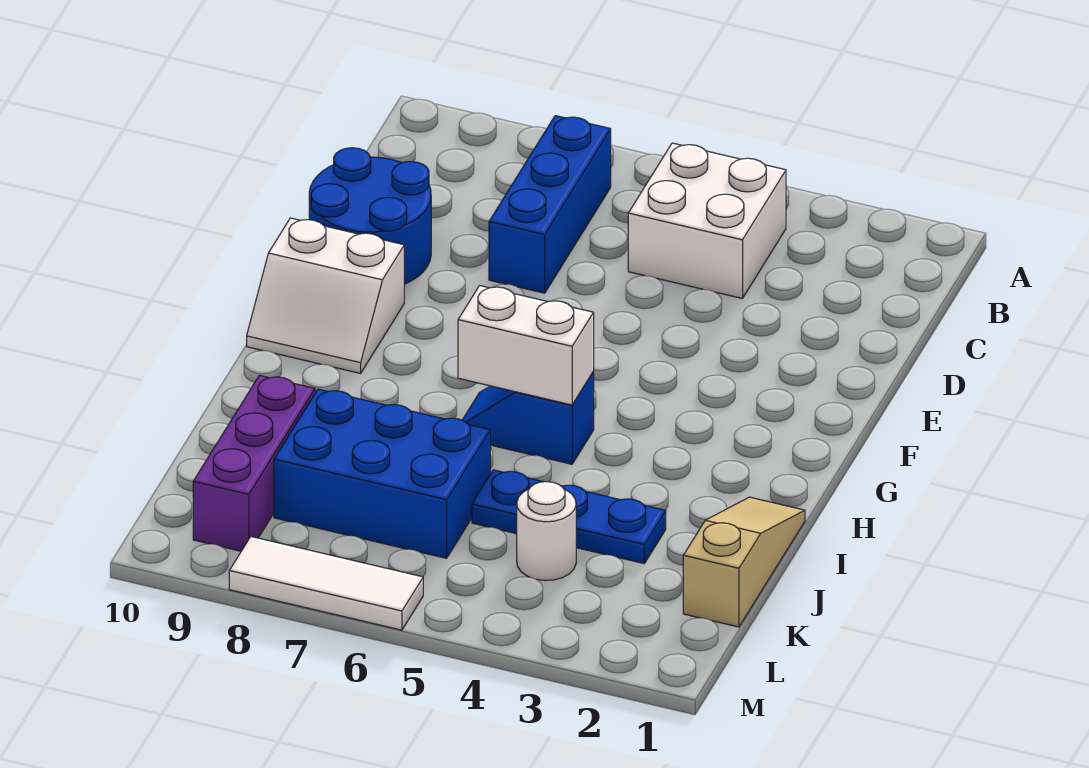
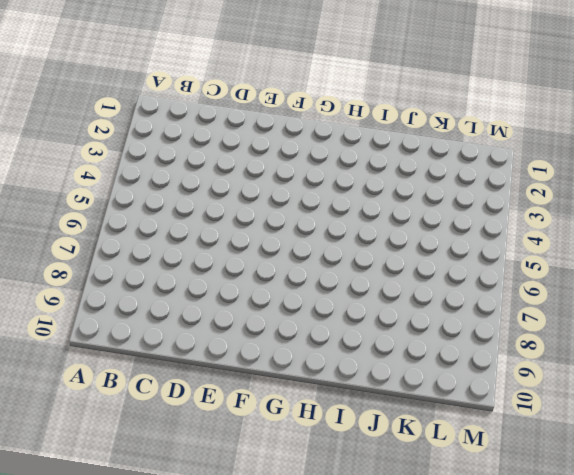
none -> white brick B4:C5 level 1
none -> blue brick B7:D7 level 1
none -> blue round brick D9:E10 level 1

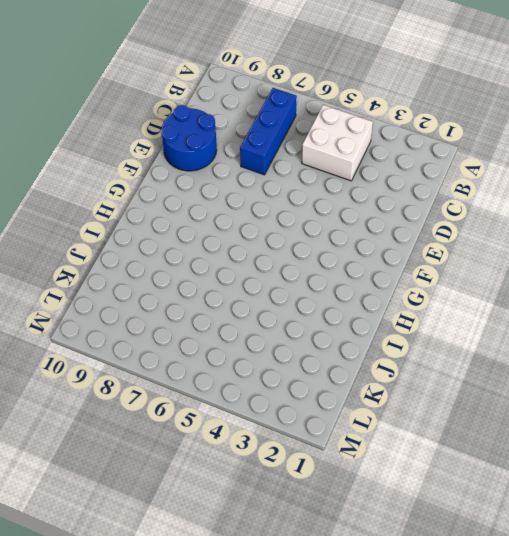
none -> white slope F9:G10 level 1 top F
none -> blue slope H5:H6 level 1 top 5
none -> tan slope I1:K1 level 1 top K

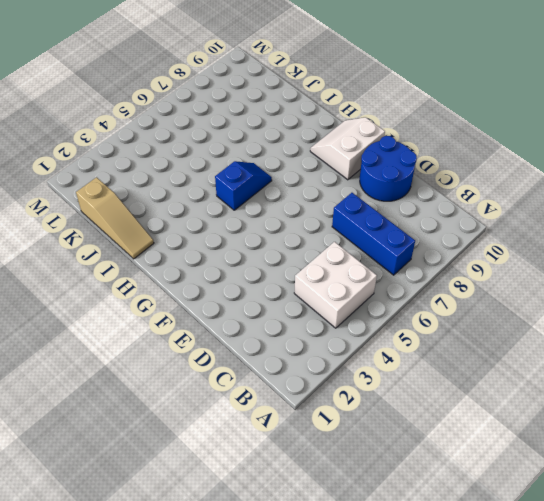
none -> blue plate J3:J5 level 1
none -> blue brick J6:K8 level 1
none -> purple brick J9:L9 level 1

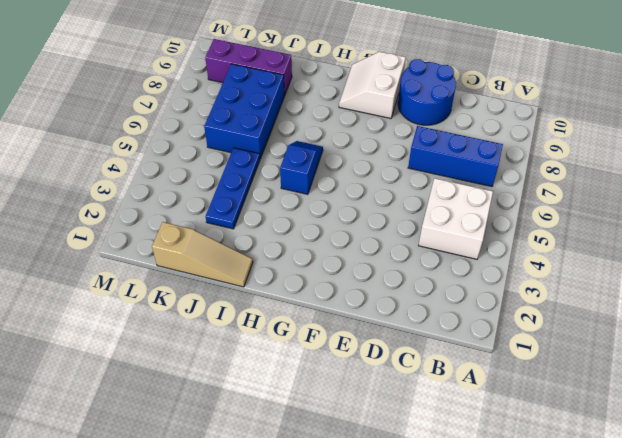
none -> white round brick K4 level 1
none -> white tile M6:M8 level 1
none -> white brick H5:H6 level 2

